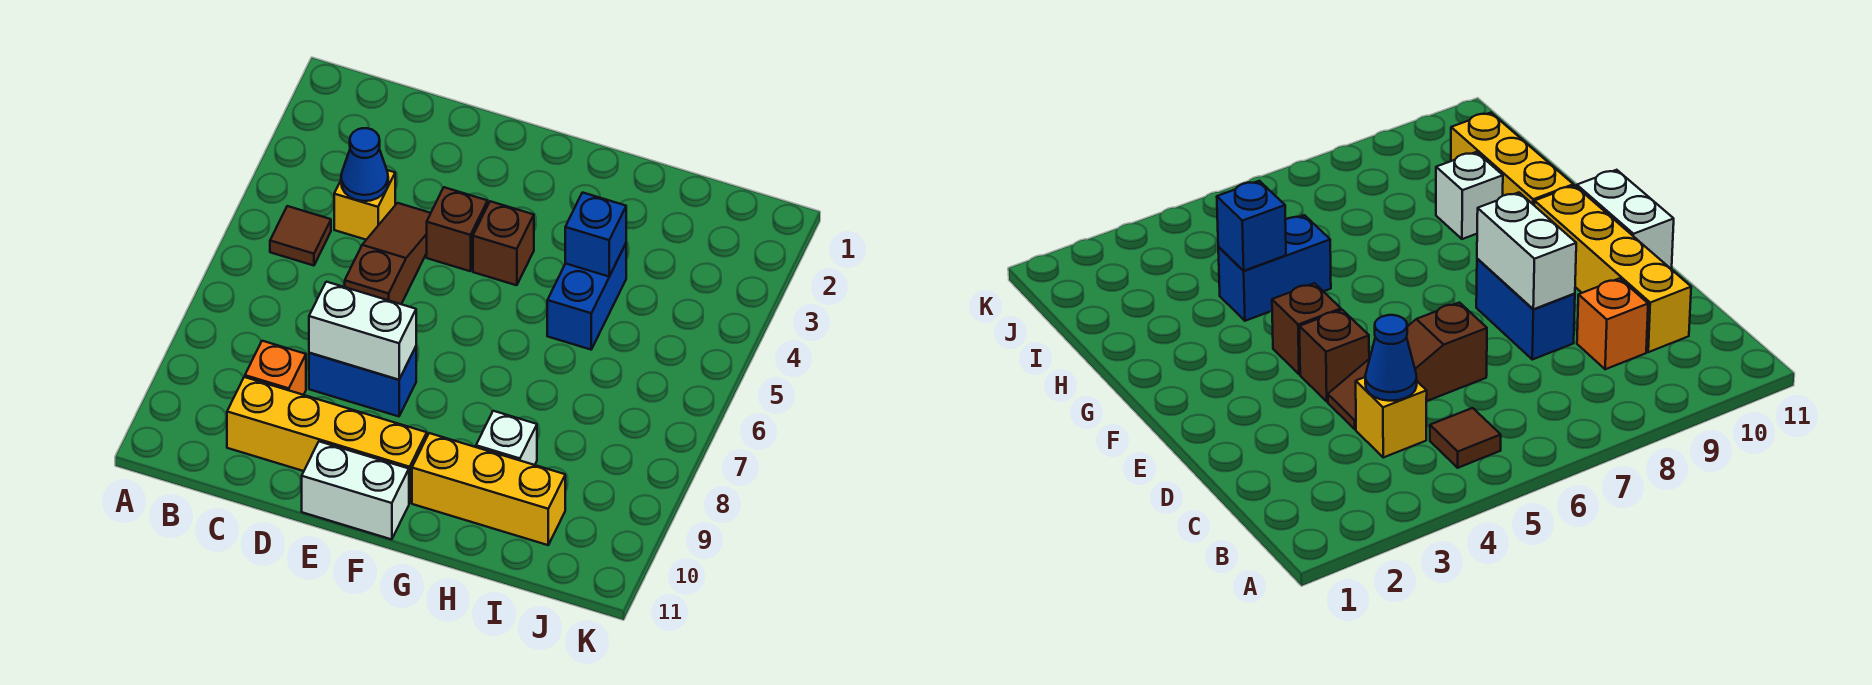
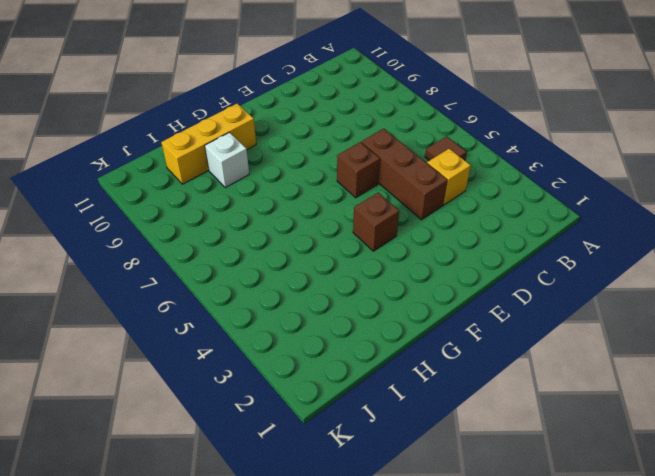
brown brick D4:D6 level 1 -> brown slope D4:D6 level 1 top 6
brown brick E6 level 1 -> brown brick E4 level 1
none -> orange brick C9 level 1
none -> yellow brick C10:F10 level 1
none -> blue brick D8:E8 level 1

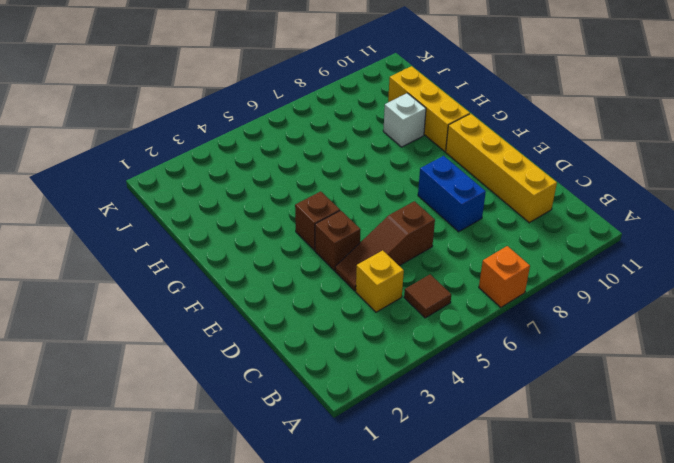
orange brick A7 level 1 -> orange brick C9 level 1
none -> white brick E11:F11 level 1
none -> blue brick H4:H5 level 1
none -> blue cone C4 level 2

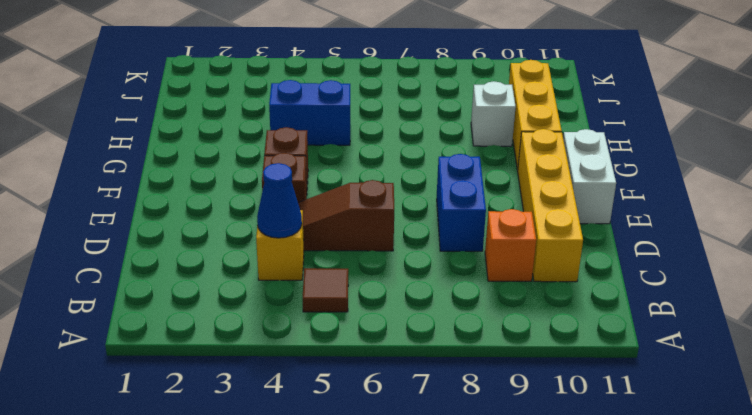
none -> white brick D8:E8 level 2
none -> blue brick H4 level 2

